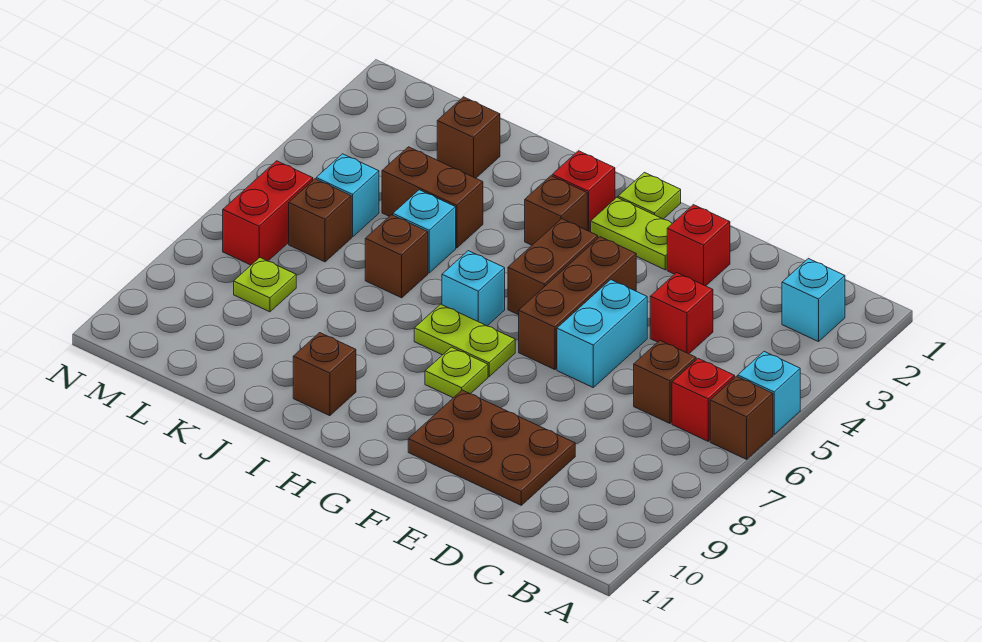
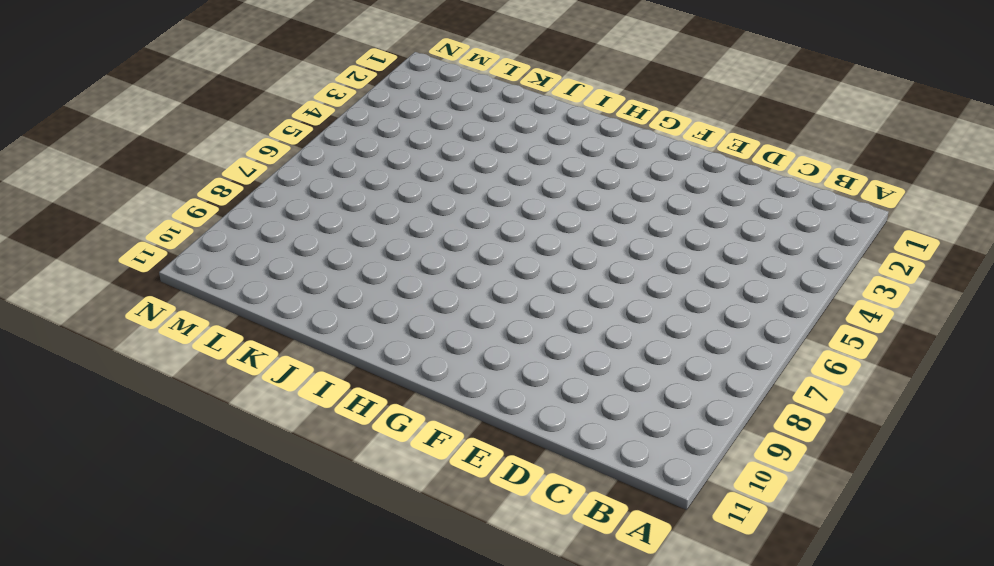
none -> cyan brick A5 level 1
none -> brown brick A6 level 1
none -> cyan brick B2 level 1

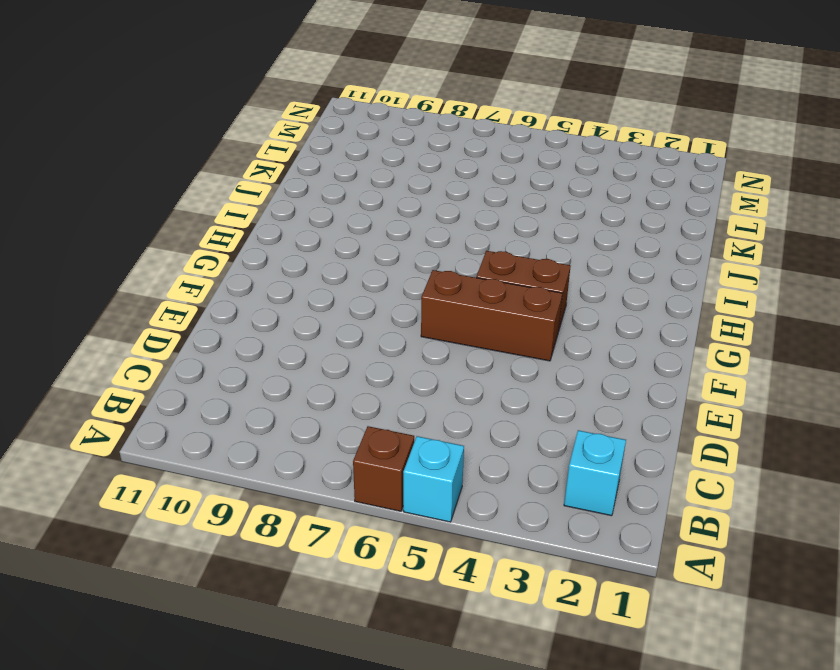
none -> red brick B6 level 1
none -> brown brick C6 level 1
none -> red brick D4 level 1

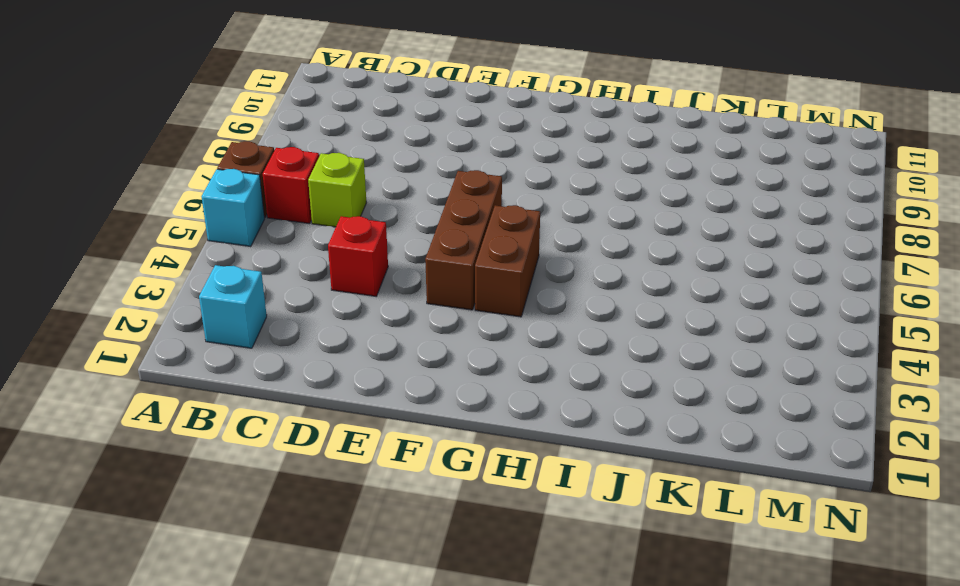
lime brick C6 level 1 -> brown brick C6 level 1
none -> brown plate D9:F10 level 1
none -> red brick E2 level 1
none -> cyan brick E5:E6 level 1

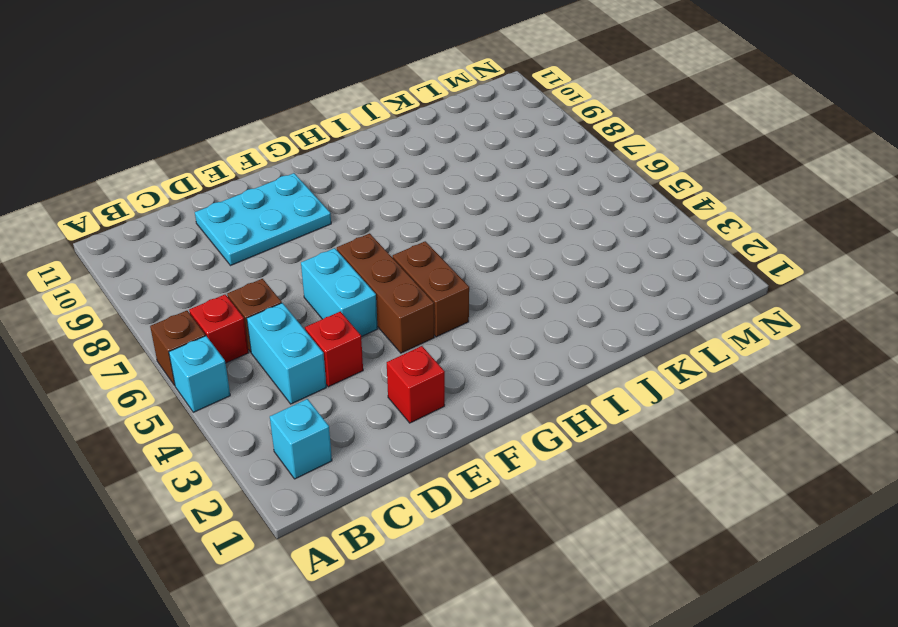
cyan brick C4:C5 level 1 -> none
cyan plate D9:F10 level 1 -> brown plate D9:F10 level 1
none -> lime plate F2:G2 level 1
none -> lime plate G1 level 1
none -> lime plate G7:H7 level 1

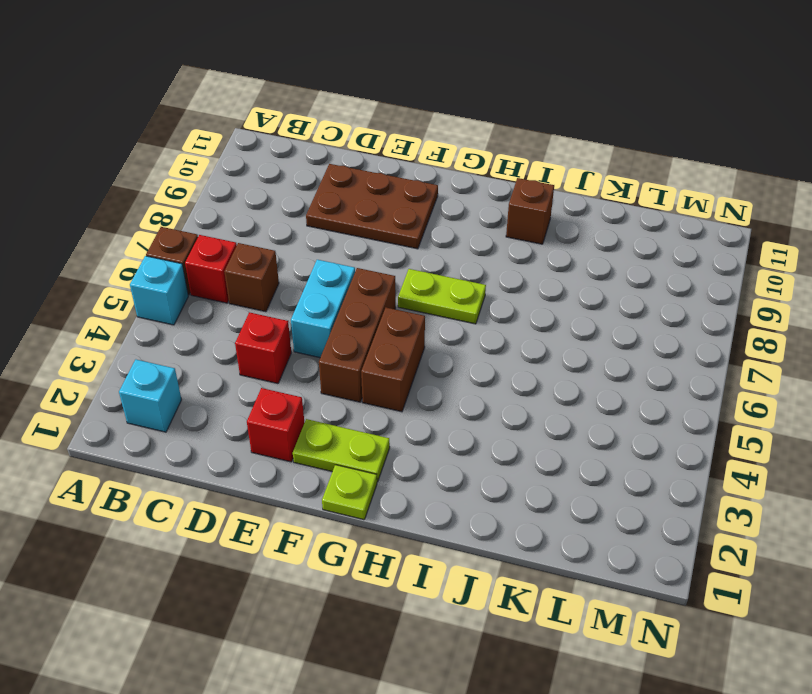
none -> lime plate G8 level 1
none -> red brick H2 level 1
none -> brown brick H3 level 1

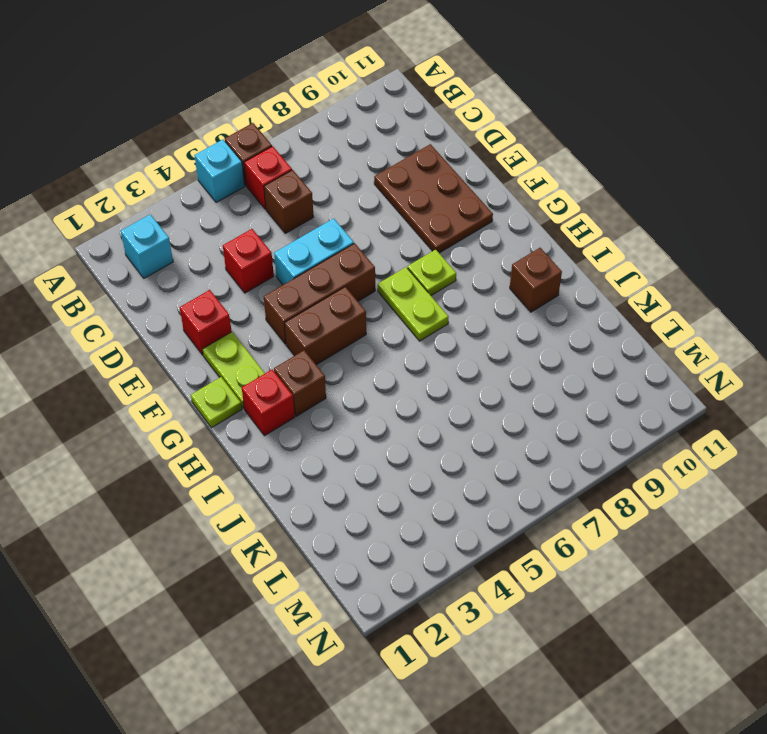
none -> cyan brick H6 level 1
none -> brown brick J4:K4 level 1
none -> cyan brick J5 level 1

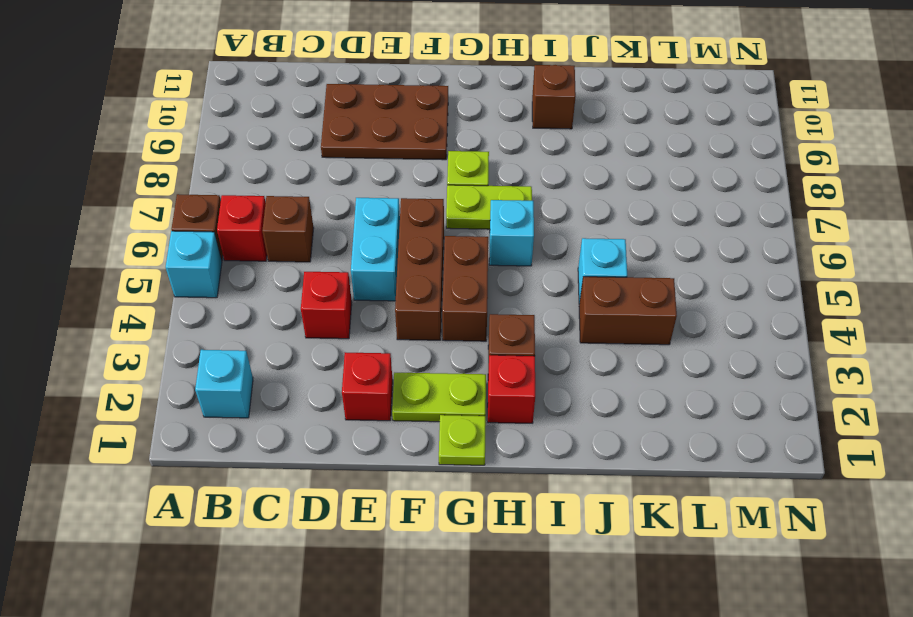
none -> brown brick J6 level 1
none -> brown brick K2 level 1
none -> cyan brick L5 level 1

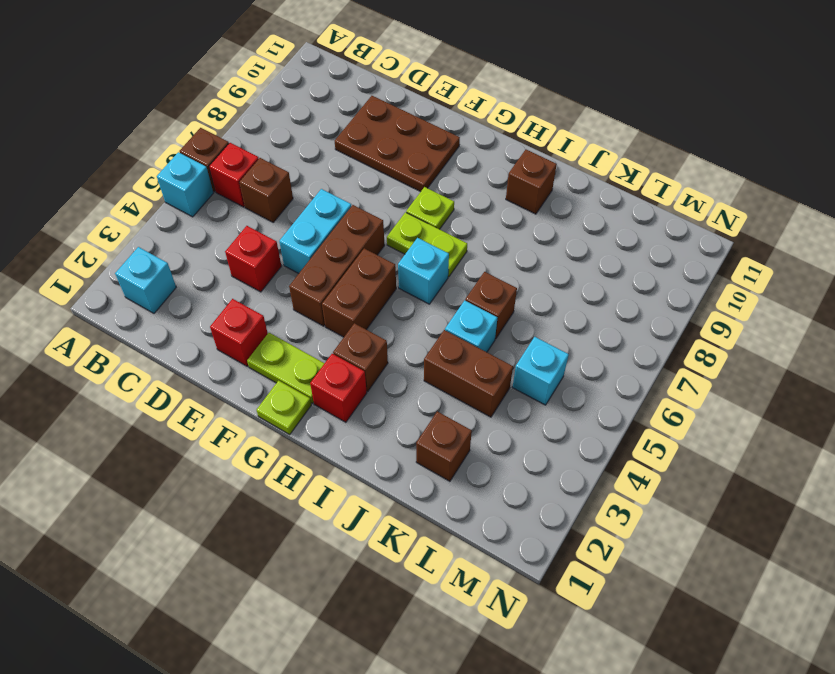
none -> brown brick L6 level 1
none -> lime plate L8 level 1
none -> red brick M6:M7 level 1

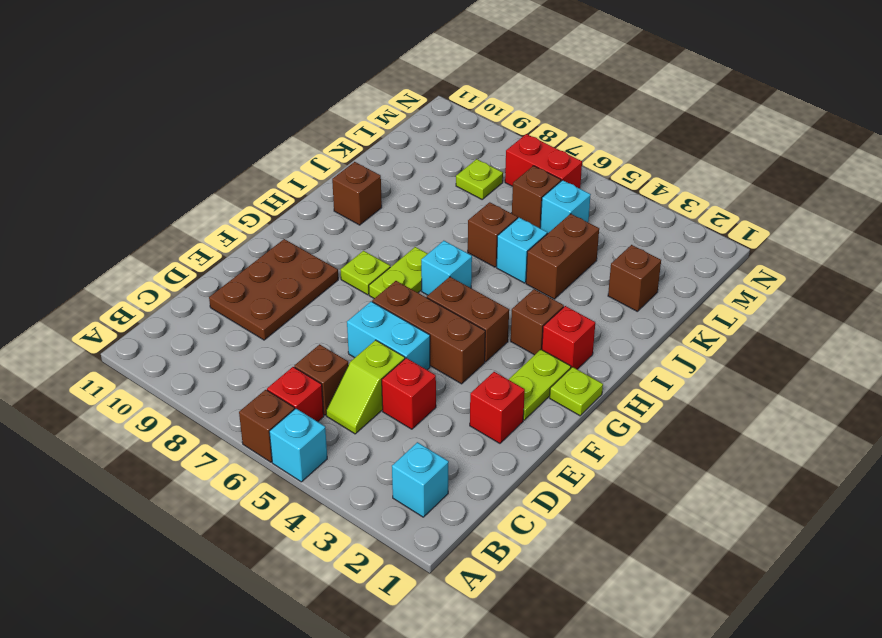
lime slope C5:D5 level 1 top D -> none

